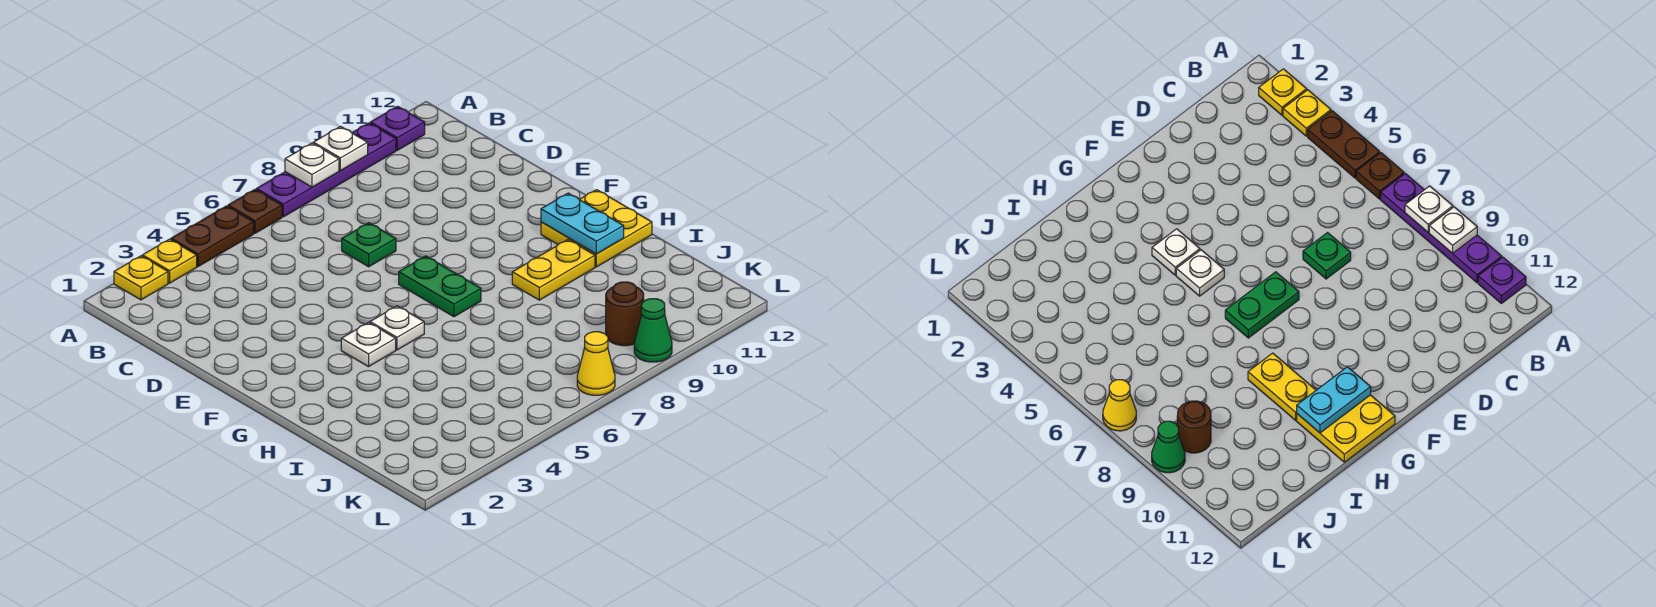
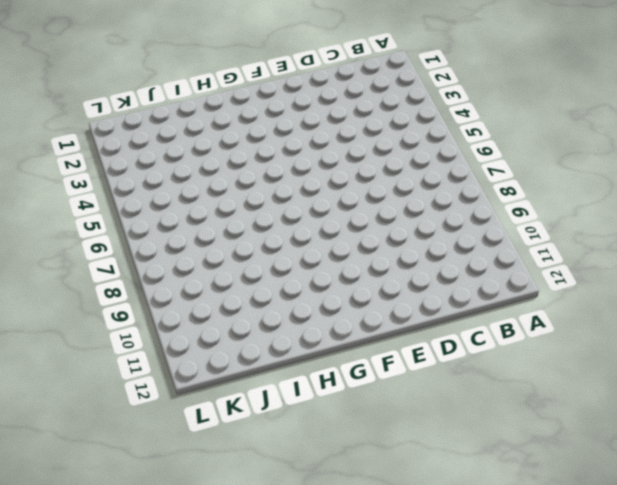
none -> yellow plate A2 level 1
none -> yellow plate A3 level 1
none -> brown plate A4:A5 level 1

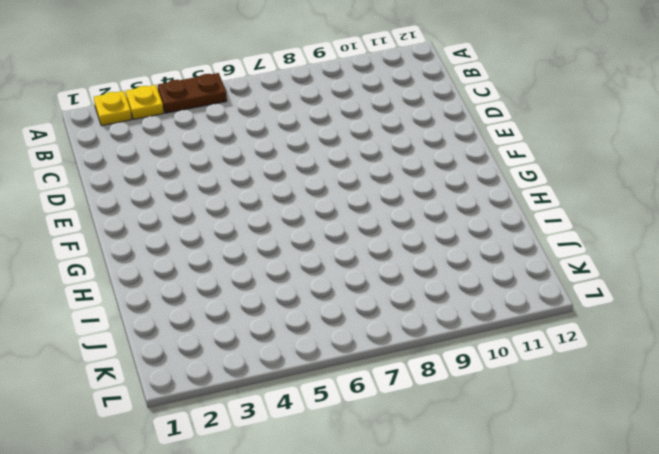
none -> brown plate A6 level 1
none -> purple plate A7:A10 level 1
none -> purple plate A11 level 1

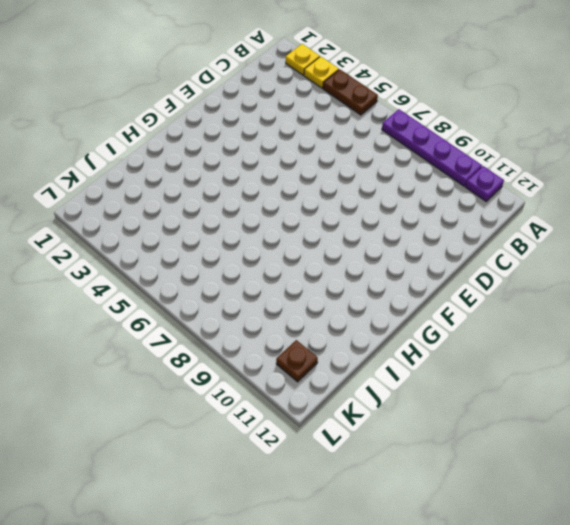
brown plate K11 level 1 -> brown plate A6 level 1
none -> green plate D7 level 1
none -> green plate F7:G7 level 1
none -> white plate G4 level 1

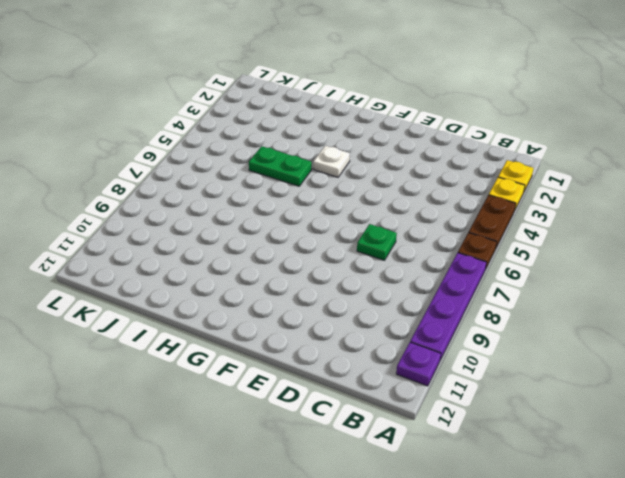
green plate H5:I5 level 1 -> green plate F7:G7 level 1
none -> white plate G5 level 1
none -> yellow plate G11:H12 level 1
none -> yellow plate H9:H10 level 1

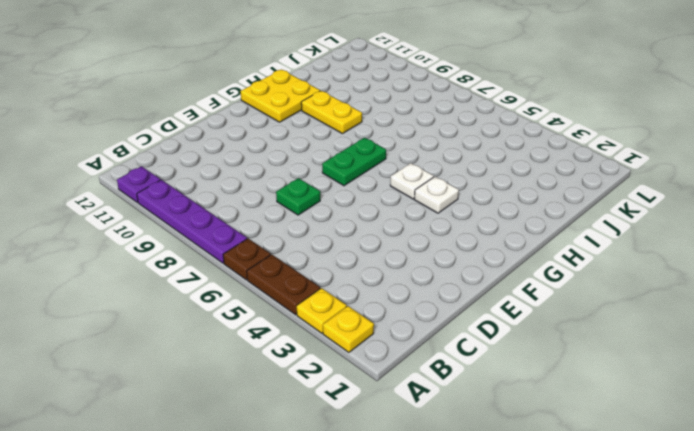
none -> brown round brick K9 level 1
none -> yellow cone L7 level 1
none -> green cone L9 level 1

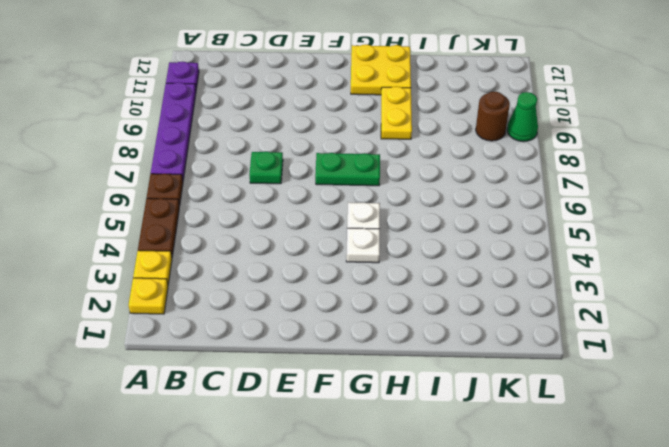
none -> yellow cone L7 level 1
none -> white plate A8 level 2
none -> white plate A9 level 2

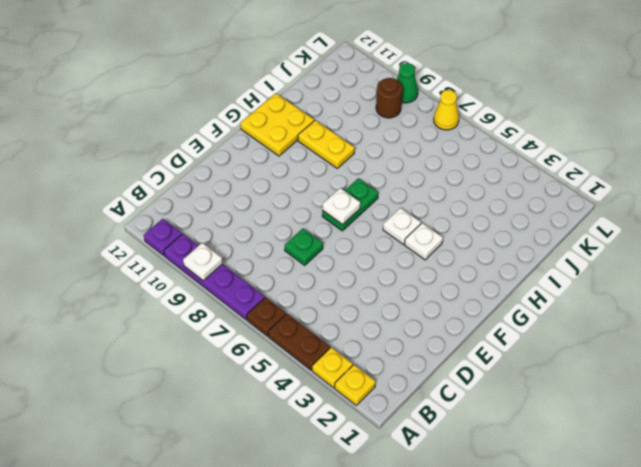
white plate F7 level 2 -> white plate A8 level 2
none -> cyan plate G11:H11 level 2

